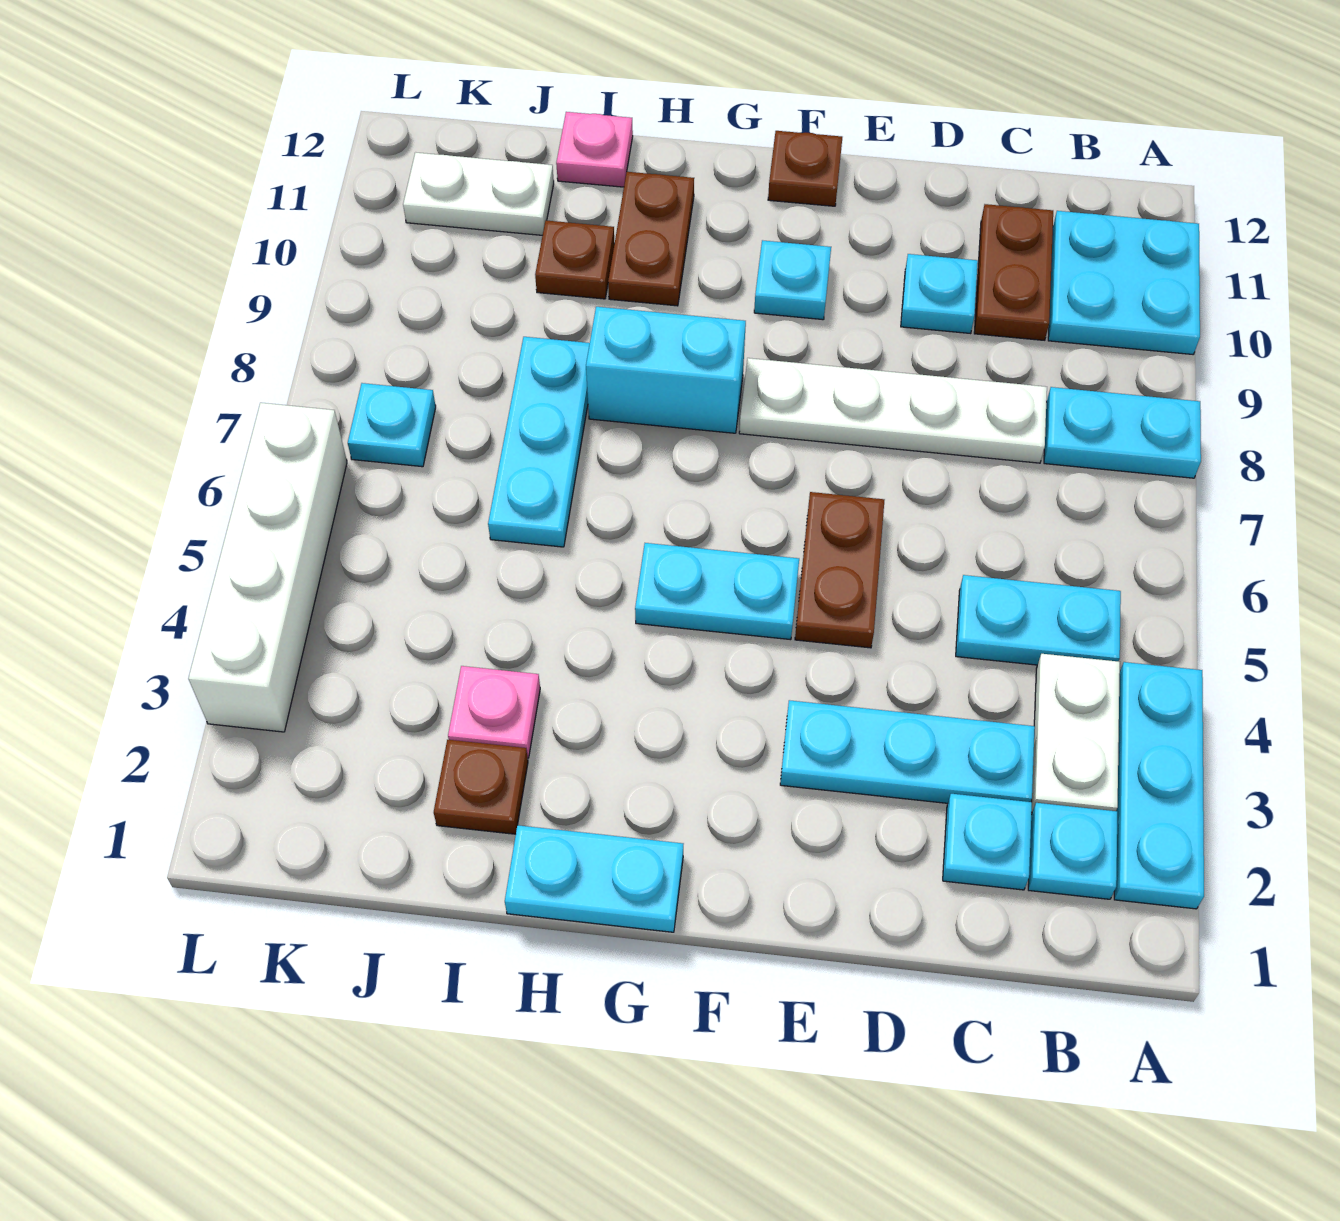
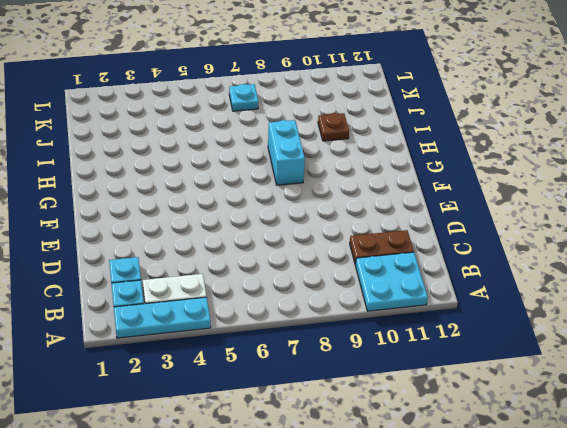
none -> cyan plate A8:B8 level 1
none -> cyan plate B5:C5 level 1
none -> cyan plate C3:E3 level 1

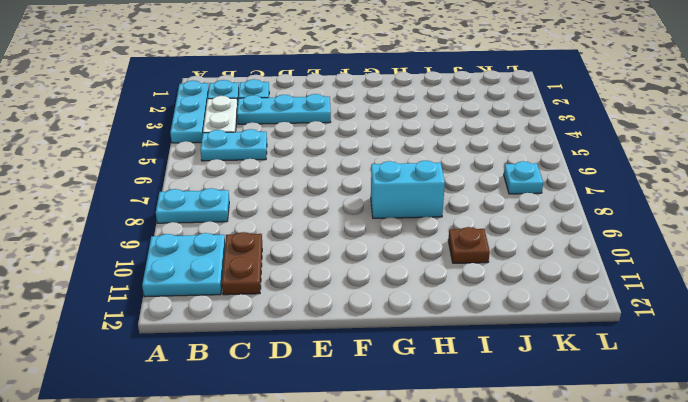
none -> white plate C8:F8 level 1
none -> cyan plate D10 level 1
none -> brown plate E5:E6 level 1

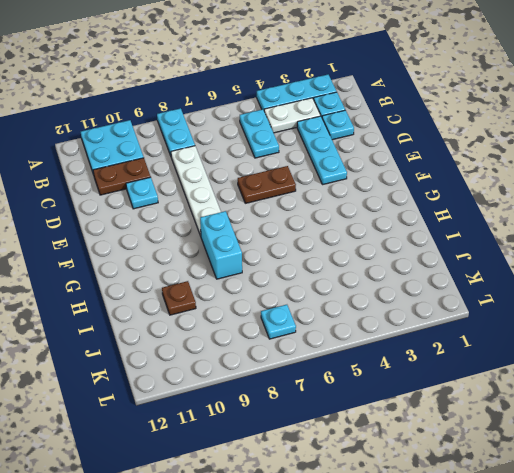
none -> cyan plate F5:G5 level 1
none -> cyan plate F10 level 1
none -> brown plate F12 level 1

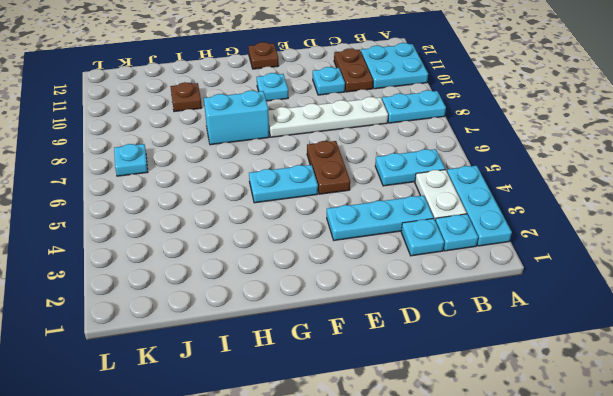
none -> cyan plate G1:H1 level 1
none -> brown plate H10:H11 level 1
none -> brown plate I2 level 1

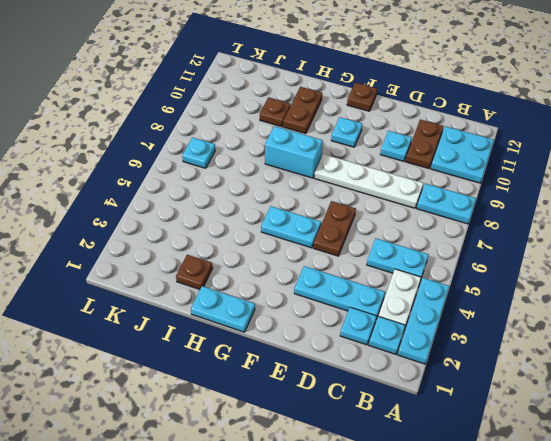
none -> pink plate I3 level 1
none -> cyan plate I6:I8 level 1
none -> pink plate I12 level 1

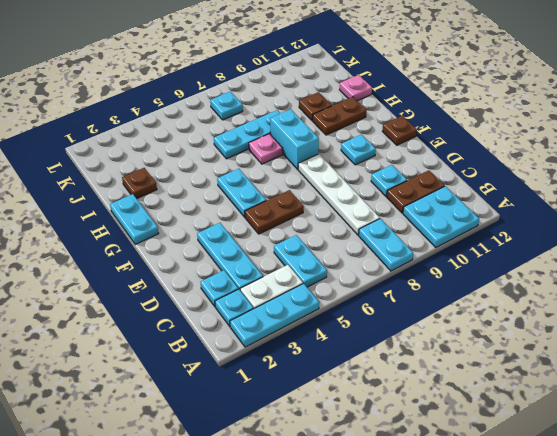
pink plate H7 level 1 -> pink plate I3 level 1
none -> white plate J11:K11 level 1
none -> white brick L3:L6 level 1

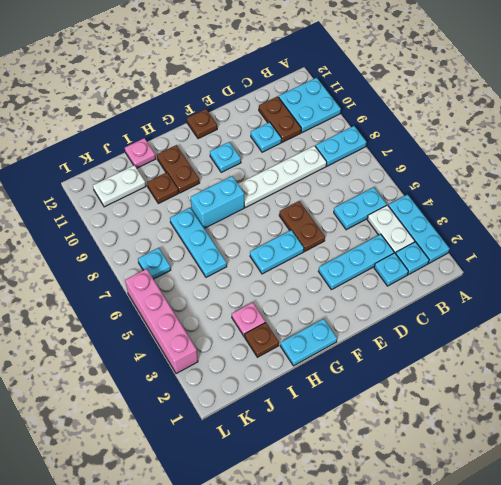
pink brick L3:L6 level 1 -> white brick L3:L6 level 1

